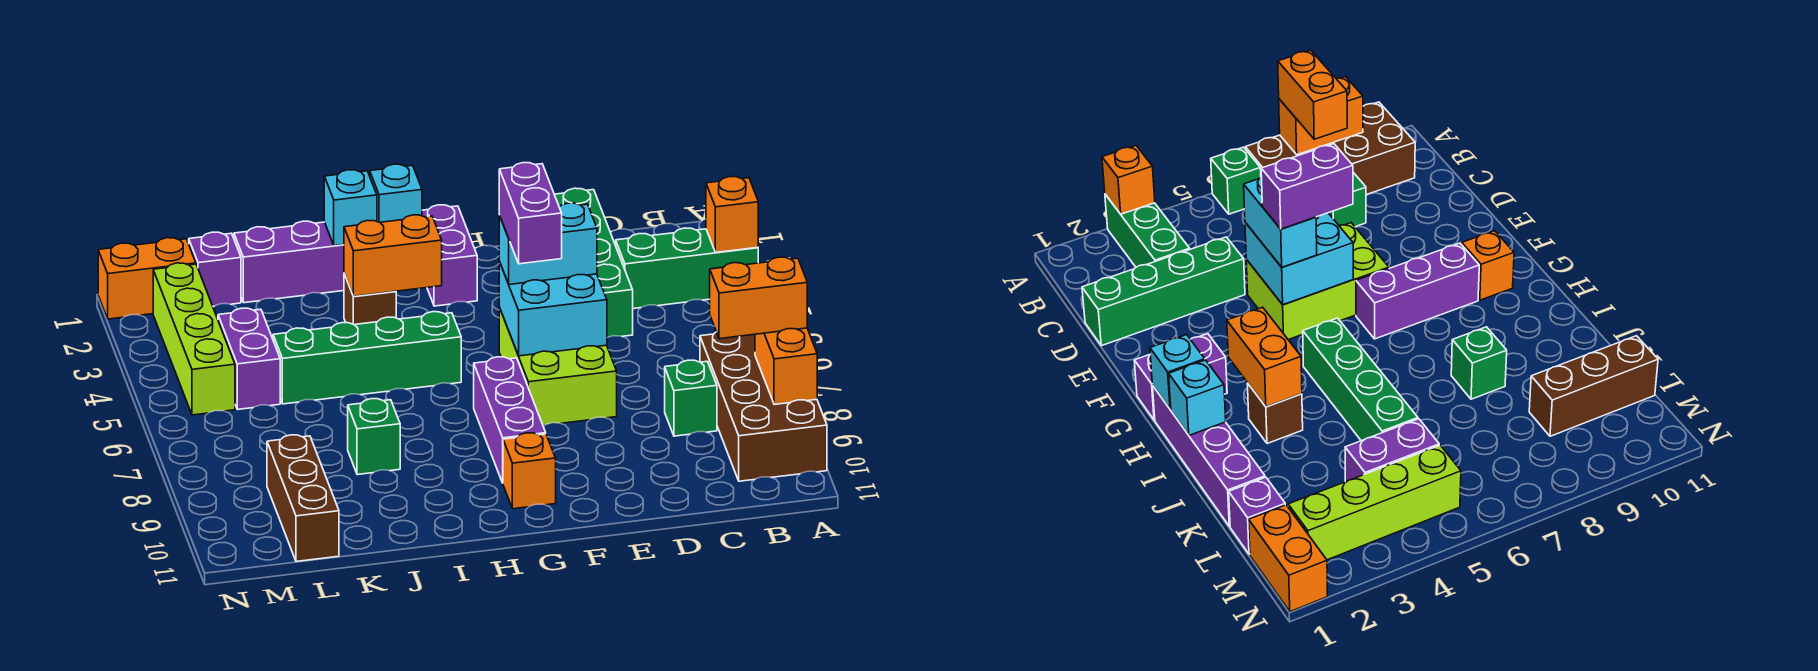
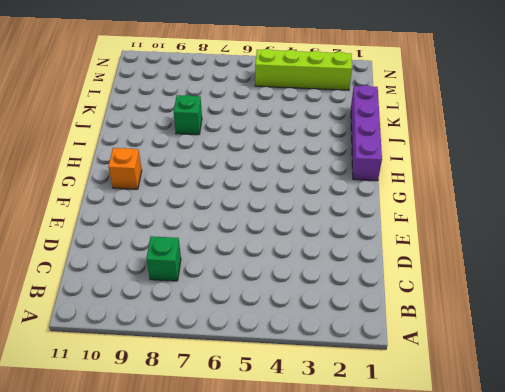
none -> green brick A3:C3 level 1
none -> green brick A6 level 1
none -> brown brick A7:B10 level 1

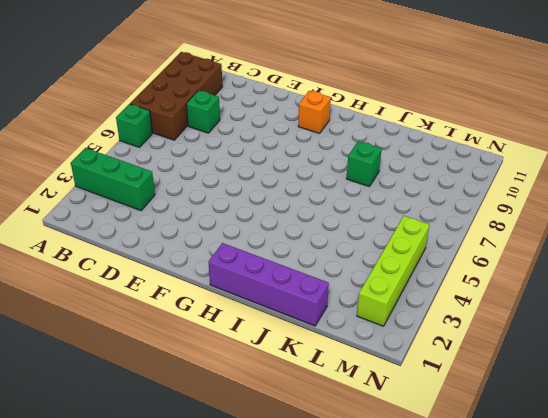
none -> green brick D1:D4 level 1
none -> lime brick E5:F7 level 1
none -> purple brick G1:G2 level 1

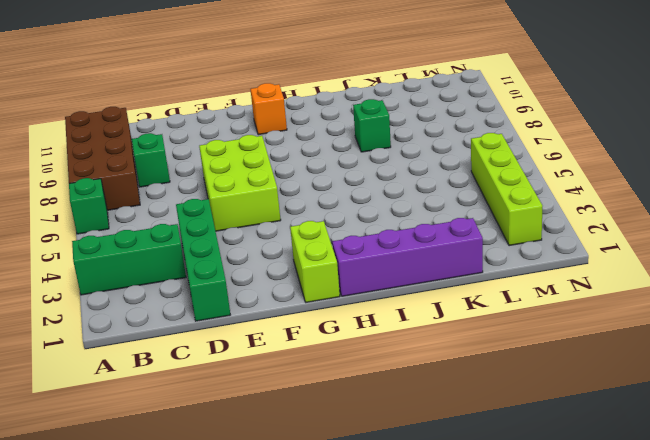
lime brick G1:G2 level 1 -> purple brick G1:G2 level 1
none -> purple brick G7:G9 level 1
none -> green brick H5:K5 level 1
none -> brown brick I3 level 1

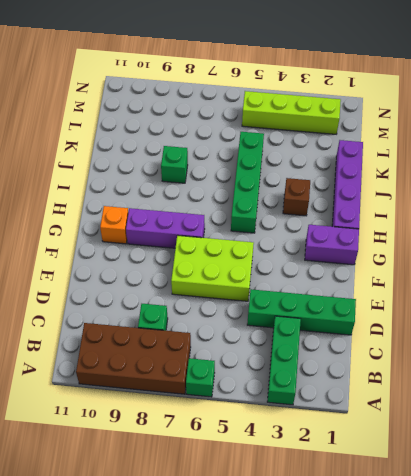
none -> purple brick L1 level 1
none -> purple brick L4:L5 level 1
none -> brown brick L9:L11 level 1

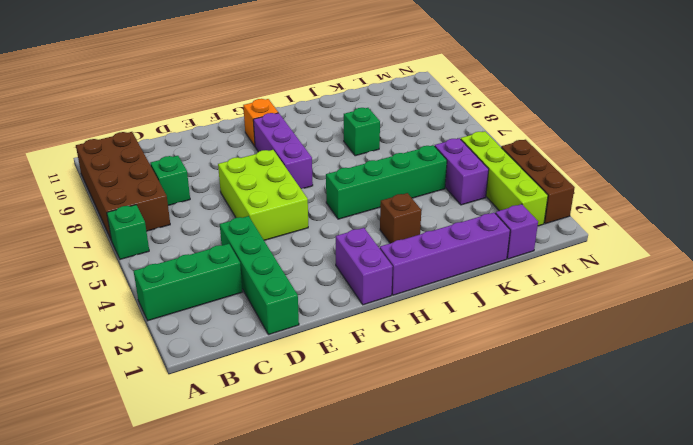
brown brick N2:N4 level 1 -> brown brick L9:L11 level 1
none -> orange brick M1:N1 level 1
none -> orange brick A3 level 2
none -> orange brick A8:A9 level 2

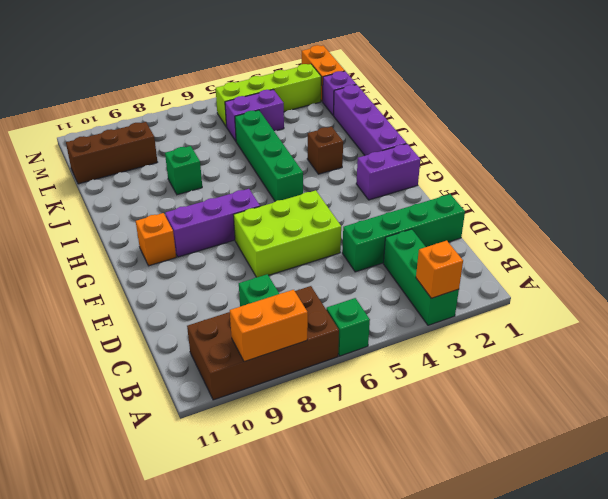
none -> cyan brick E5:F6 level 2
none -> cyan brick H1 level 2
none -> orange brick H3:I3 level 2

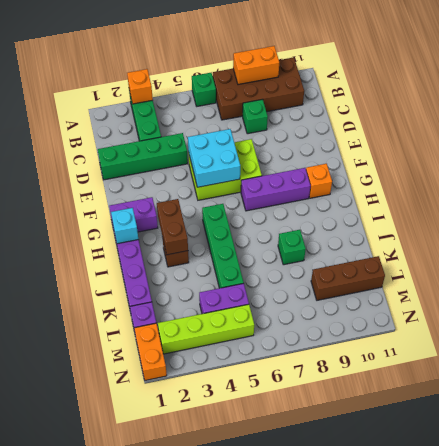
brown brick H3:I3 level 2 -> orange brick H3:I3 level 2
none -> cyan brick I1 level 2
none -> orange brick A8:B8 level 3
none -> cyan brick E5:F5 level 3

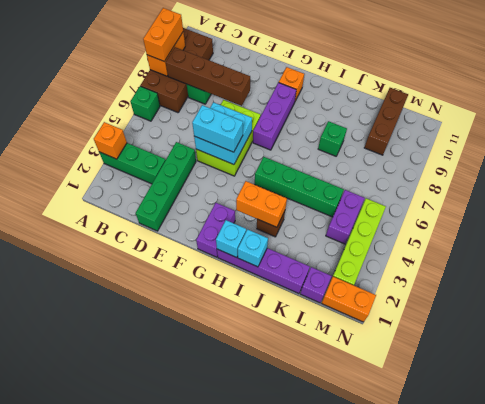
orange brick A8:A9 level 3 -> orange brick A8:B8 level 3
brown brick B8:E8 level 2 -> none
none -> purple brick F5:F6 level 4

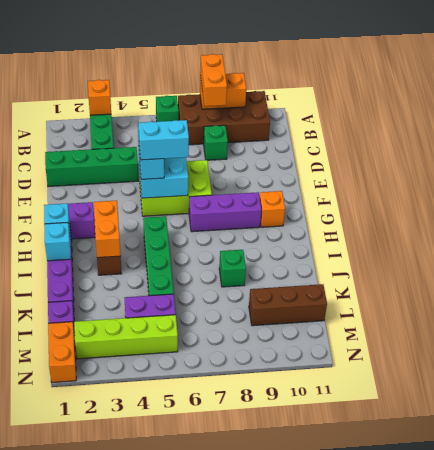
cyan brick F5:F6 level 4 -> purple brick F5:F6 level 4

